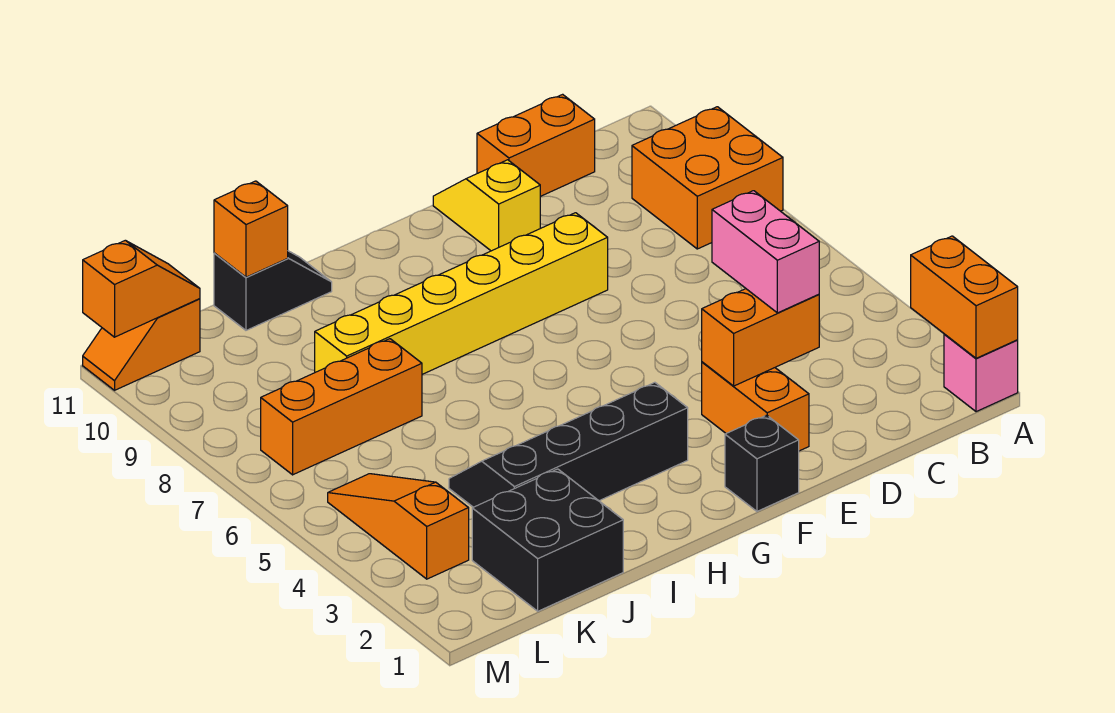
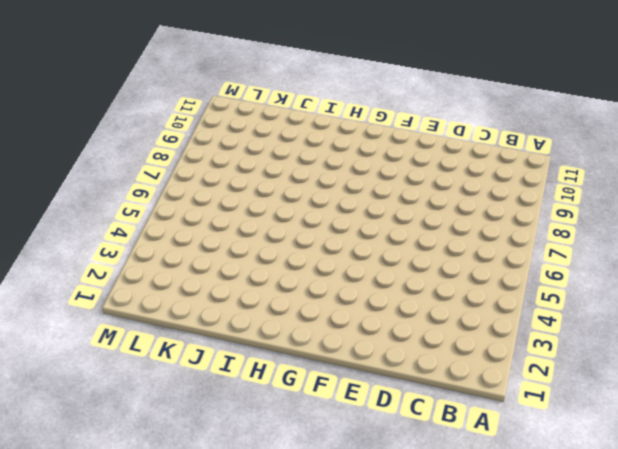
none -> pink brick A1 level 1
none -> orange brick A8:B9 level 1
none -> orange brick C11:D11 level 1

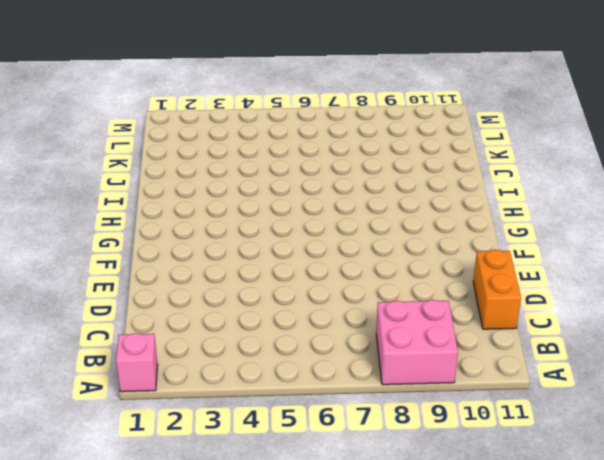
pink brick A8:B9 level 1 -> orange brick A8:B9 level 1
none -> orange brick E2:E3 level 1
none -> yellow brick E8:J8 level 1
none -> yellow slope E10:E11 level 1 top 10

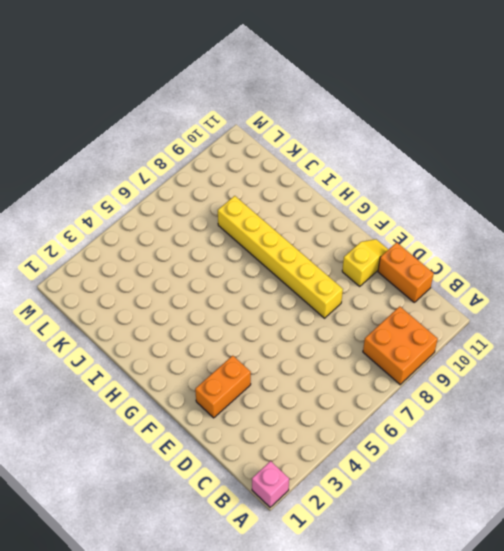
none -> black brick F1 level 1
none -> black slope G3:J4 level 1 top 3
none -> black slope I11:J11 level 1 top J

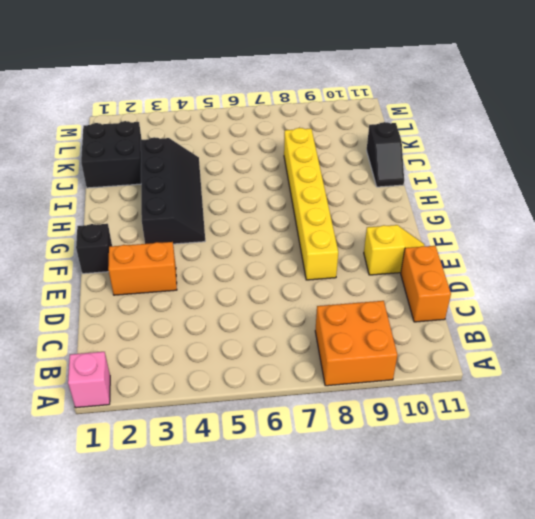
none -> orange brick J7:L7 level 1
none -> orange slope L3:L5 level 1 top 3
none -> orange slope L11:M11 level 1 top L

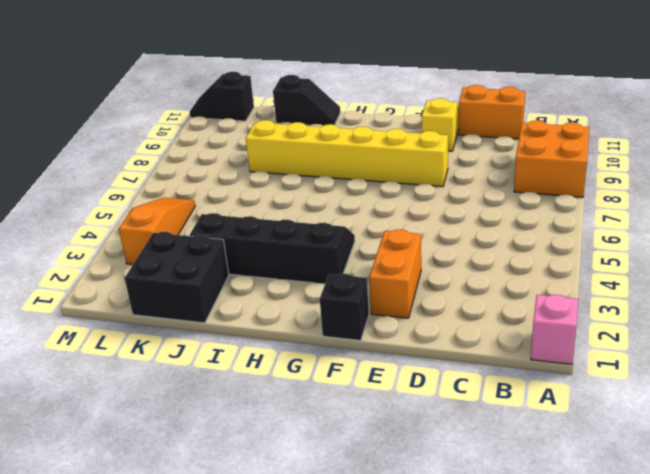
black slope L11:M11 level 1 top L -> orange slope L11:M11 level 1 top L
none -> orange brick J7:L7 level 1
none -> orange brick A1:A2 level 2
none -> orange brick D3:E3 level 2

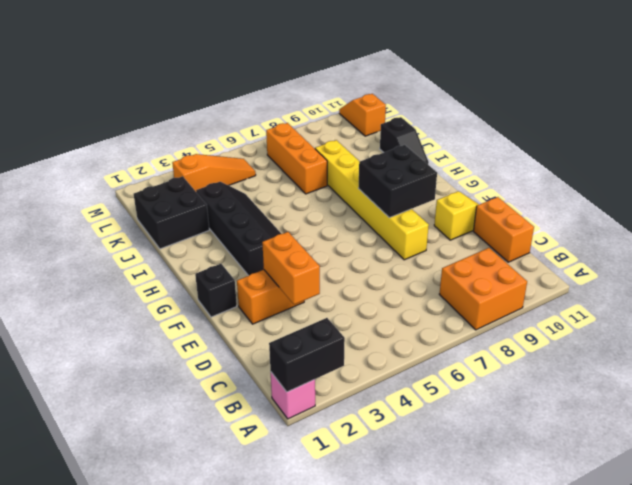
black brick A1:A2 level 2 -> orange brick A1:A2 level 2
black brick F8:G9 level 2 -> none
none -> orange brick J11 level 2
none -> orange slope L11:M11 level 2 top M
none -> pink brick D3:D4 level 3

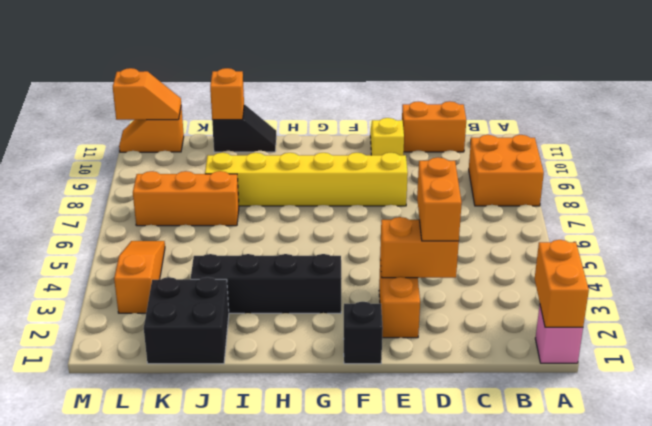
orange brick D3:D4 level 3 -> pink brick D3:D4 level 3

